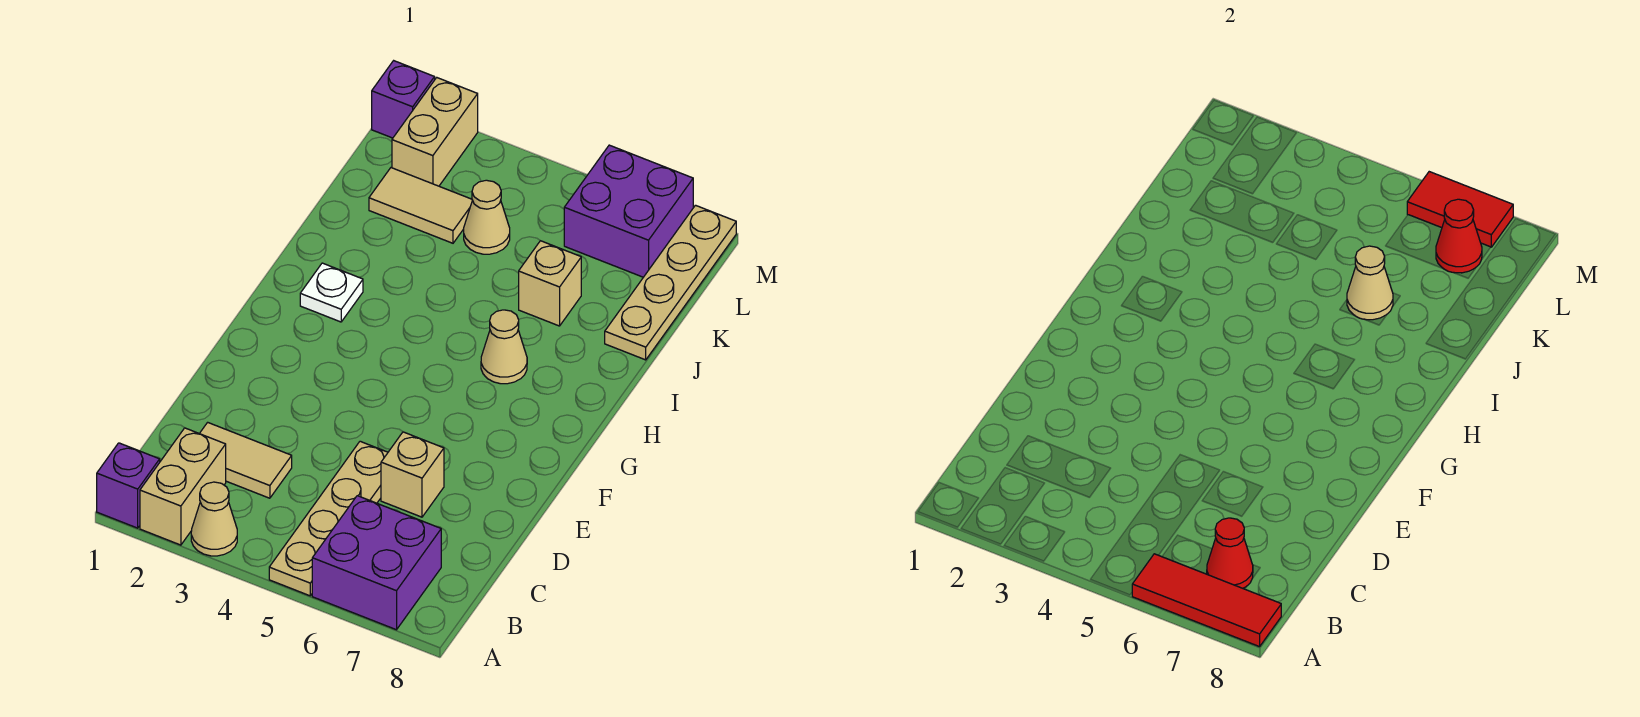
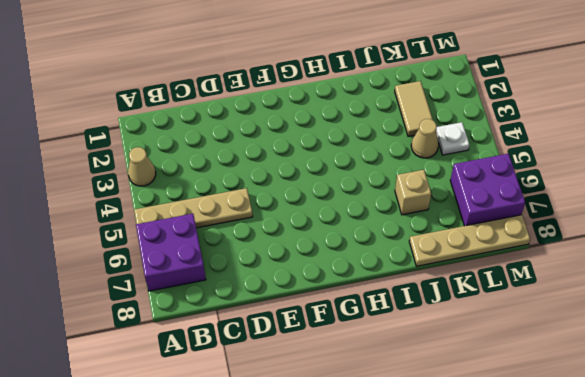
white plate L4 level 1 -> white plate H2 level 1
none -> purple brick A1 level 1
none -> tan brick A2:B2 level 1
none -> tan tile C2:C3 level 1

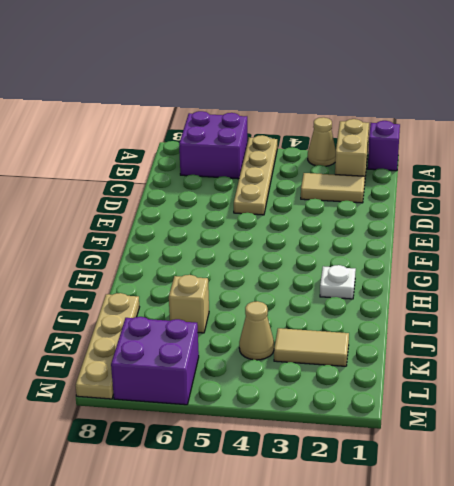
none -> tan brick D6 level 1
none -> tan cone H6 level 1
none -> tan brick L2:M2 level 1

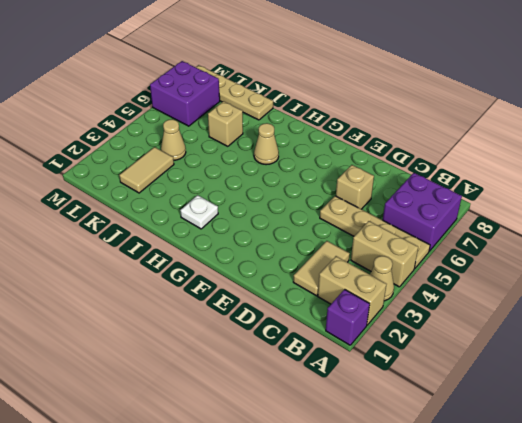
tan brick A4:B4 level 1 -> tan brick L2:M2 level 1
none -> purple brick M1 level 1
none -> red tile A6:A8 level 2
none -> red cone B7 level 2

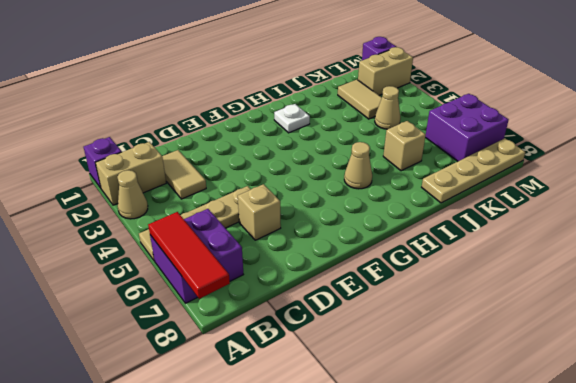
none -> red cone B7 level 2
none -> tan cone J6 level 2
none -> red cone L7 level 2

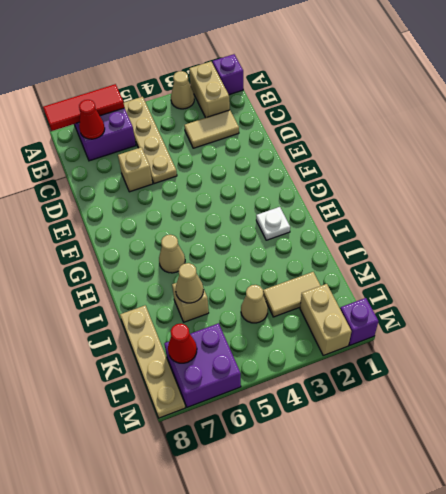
none -> red tile M6:M7 level 2

